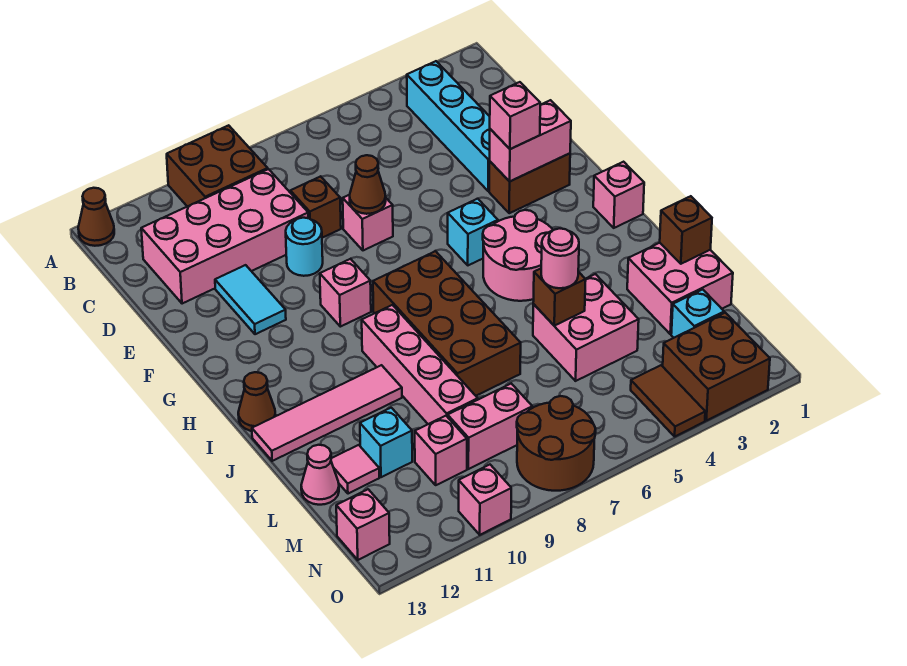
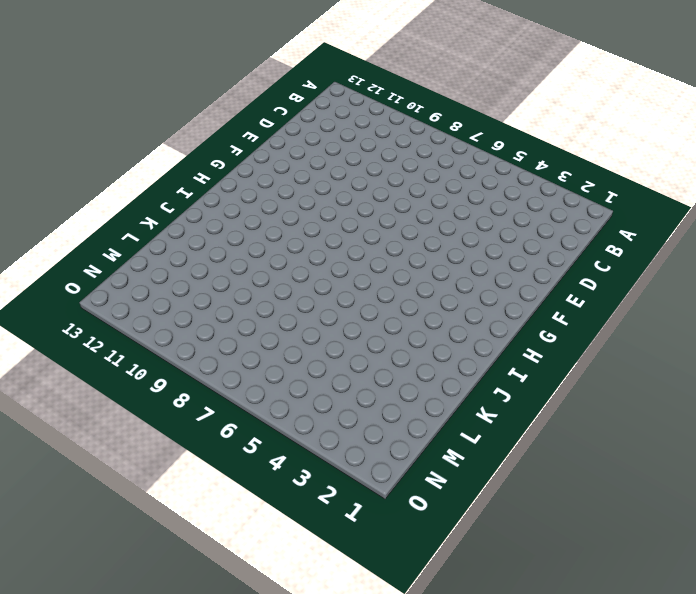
none -> brown brick A9:B10 level 1
none -> brown cone A13 level 1
none -> cyan brick B3:E3 level 1
none -> pink brick C9:D12 level 1

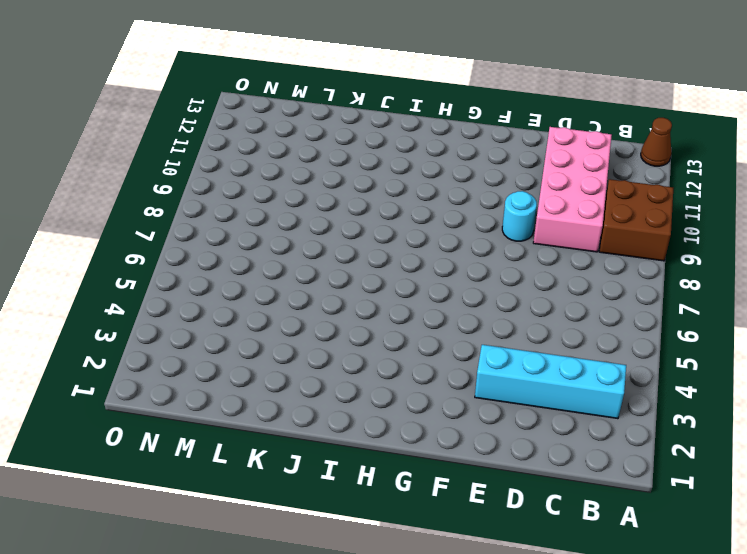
none -> brown brick D8 level 1
none -> pink brick E7 level 1
none -> cyan tile E11:F11 level 1
none -> brown brick F2:F3 level 1

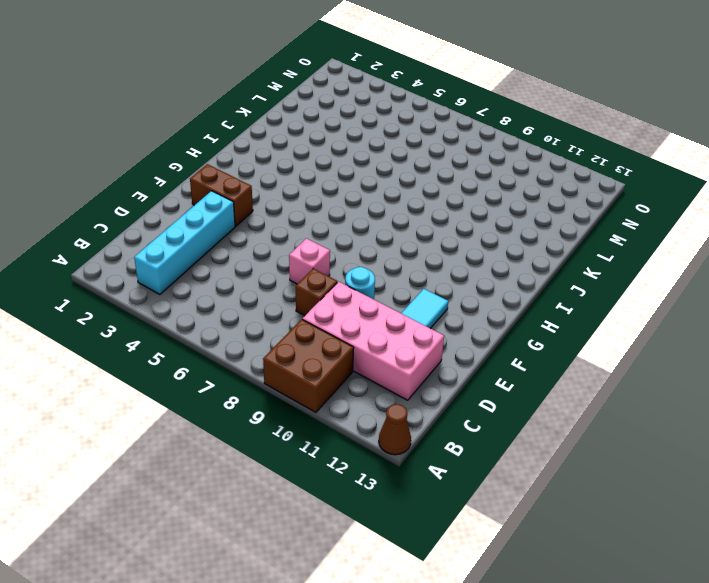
none -> cyan brick G5 level 1
none -> pink brick G9 level 1
none -> pink brick H1 level 1
none -> pink round brick H4:I5 level 1

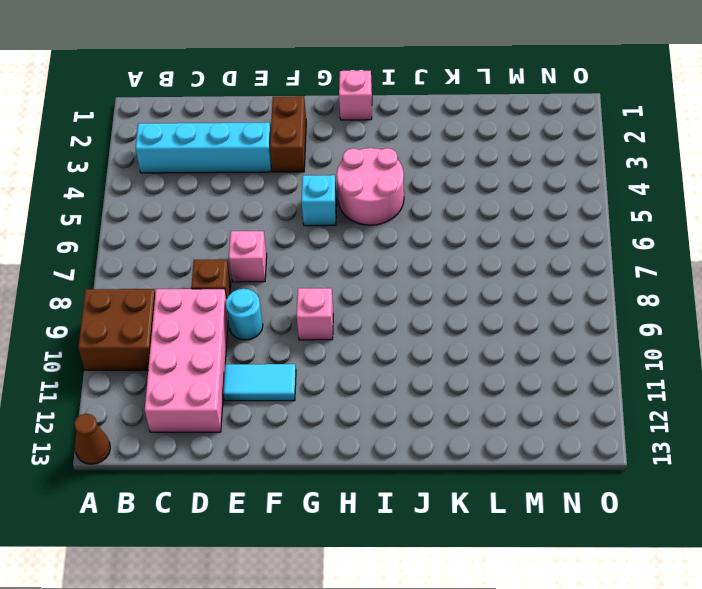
none -> brown brick H7:K8 level 1
none -> pink brick I9:L9 level 1
none -> brown cone I13 level 1
none -> pink tile J10:J13 level 1

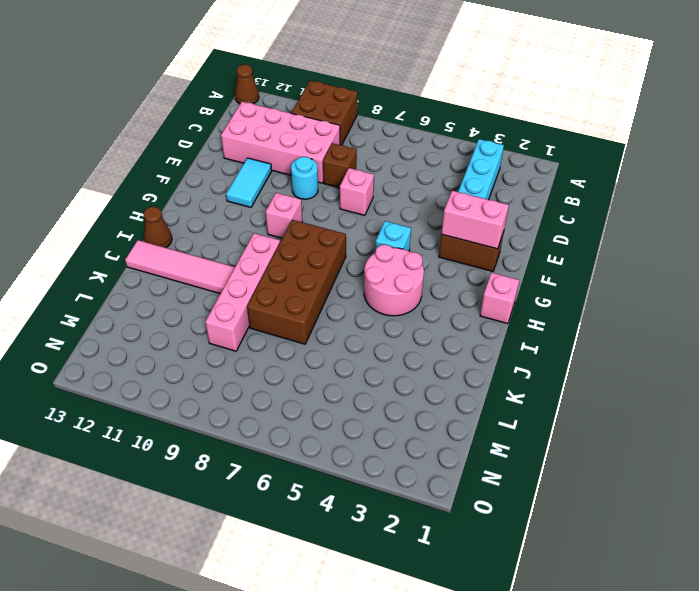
none -> pink brick K1:L2 level 1
none -> pink brick K4:L5 level 1
none -> cyan brick L11 level 1
none -> pink tile L12 level 1

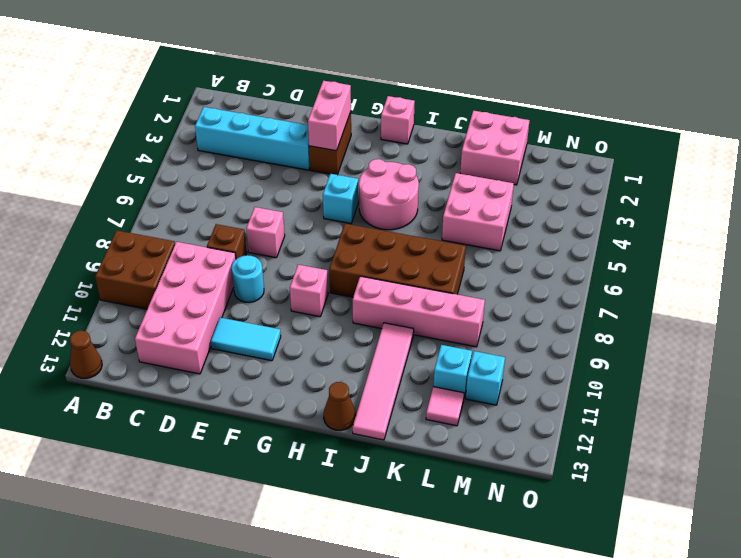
cyan brick M11 level 1 -> cyan brick M2 level 1
none -> pink cone L13 level 1
none -> pink brick M8:M9 level 1
none -> pink brick M10 level 1
none -> brown brick N2:O3 level 1

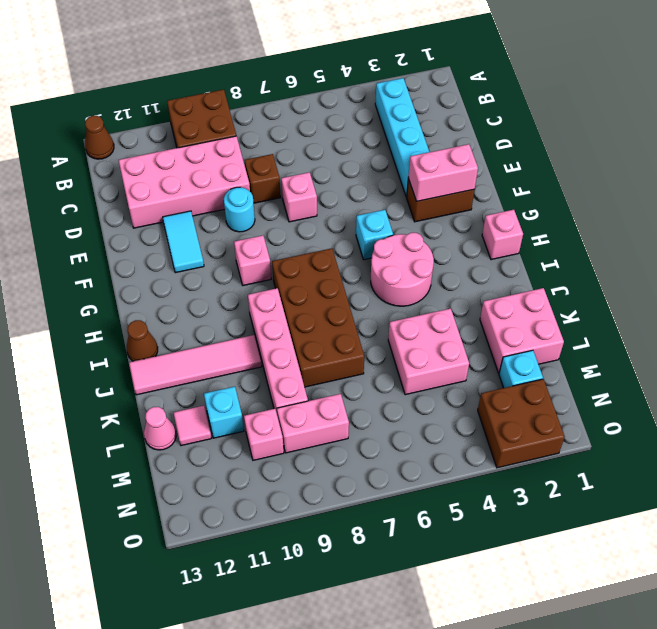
none -> brown tile N4:O4 level 1
none -> brown round brick N7:O8 level 1
none -> pink brick N13 level 1
none -> pink brick O10 level 1

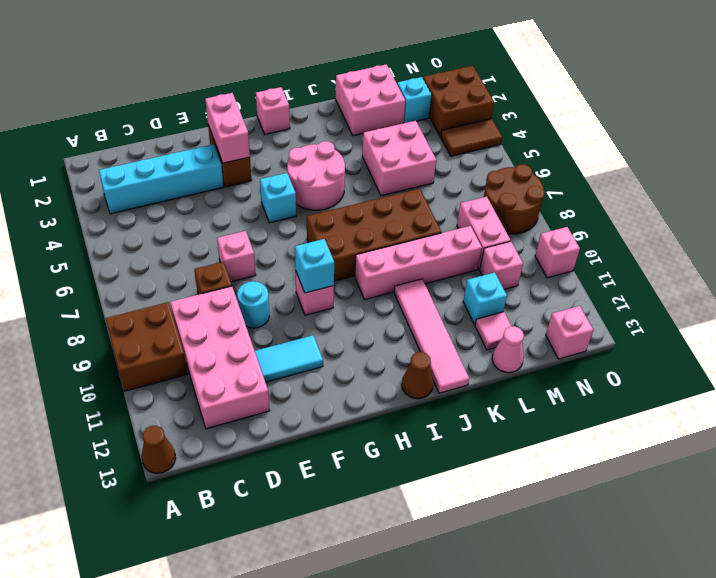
cyan brick G9 level 2 -> none
none -> brown cone E7 level 2
none -> brown brick K1 level 2
none -> brown brick K5 level 2
none -> pink brick F3 level 3

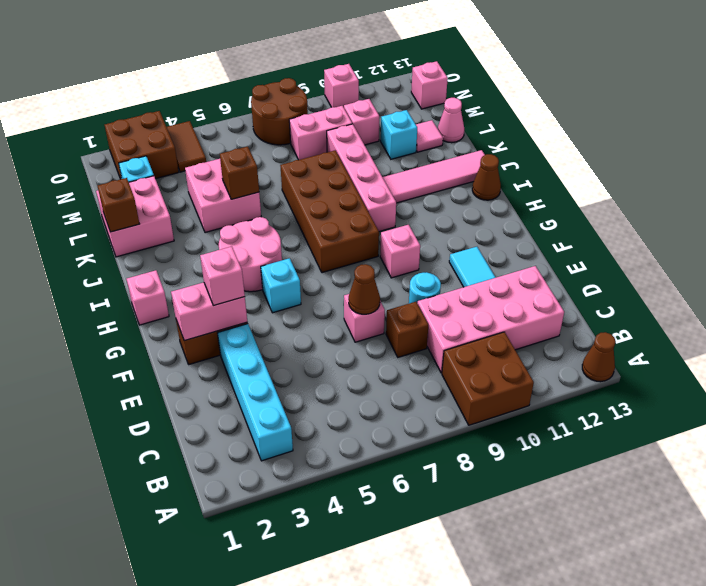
none -> pink round brick K5 level 3

